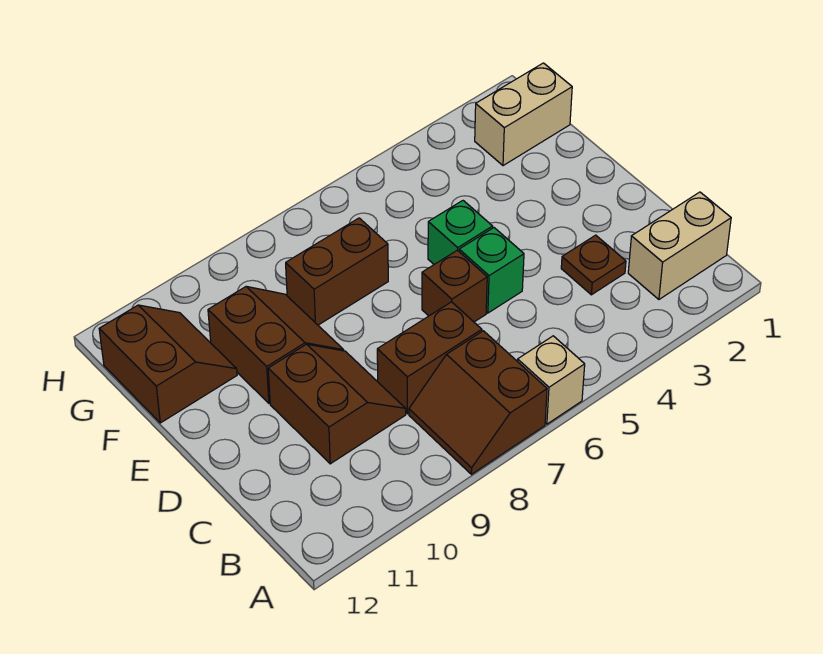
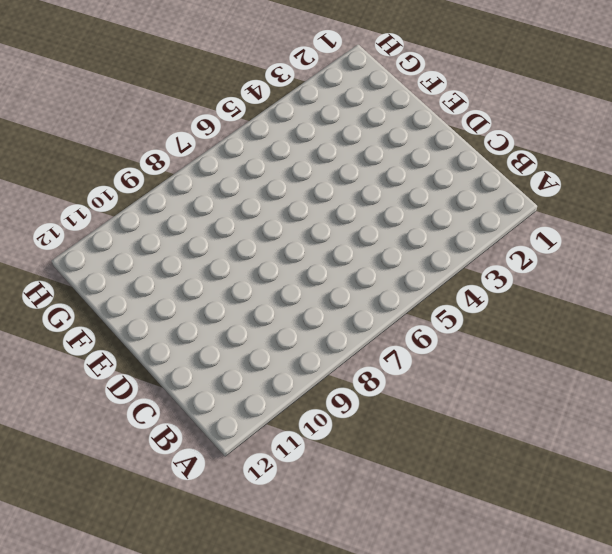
none -> tan brick A6 level 1
none -> brown slope A7:B8 level 1 top 7
none -> tan brick B1:B2 level 1

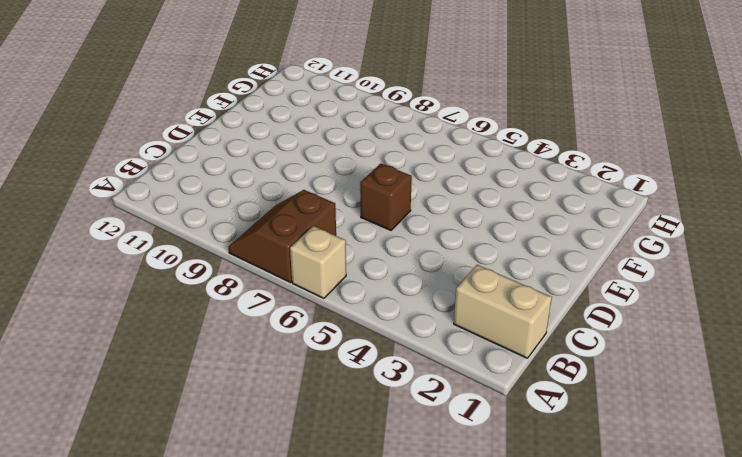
none -> brown plate C3 level 1
none -> brown brick C7:C8 level 1
none -> brown slope C9:D10 level 1 top 10

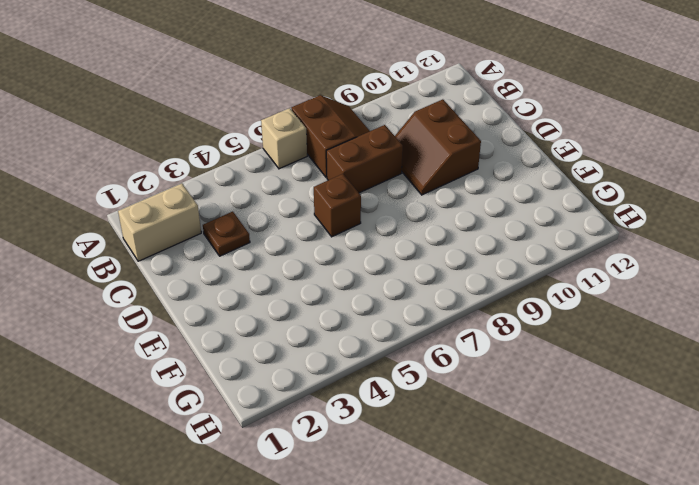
none -> green brick D5 level 1
none -> green brick E5 level 1
none -> brown slope E9:F10 level 1 top 10

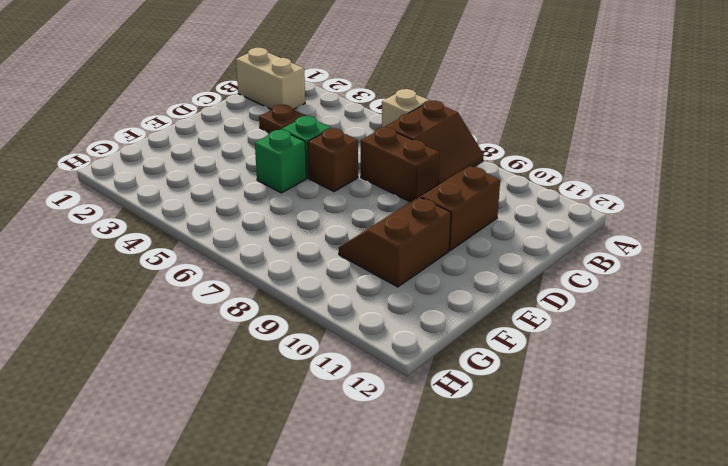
none -> brown brick F7:F8 level 1
none -> brown slope F11:G12 level 1 top 12
none -> tan brick G1:G2 level 1

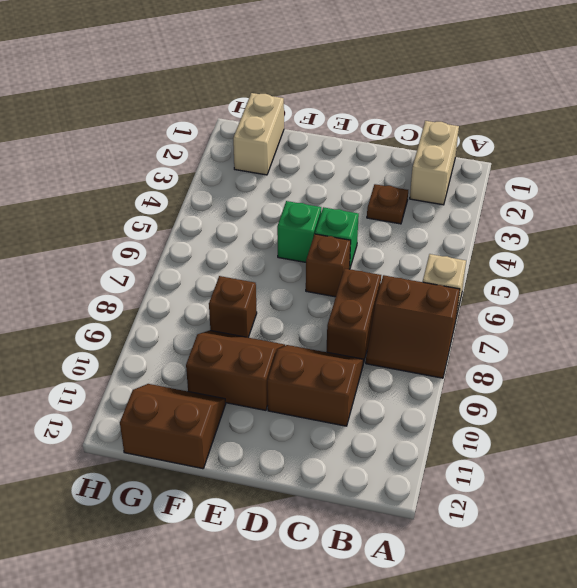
brown brick F8 level 1 -> brown brick F7:F8 level 1

